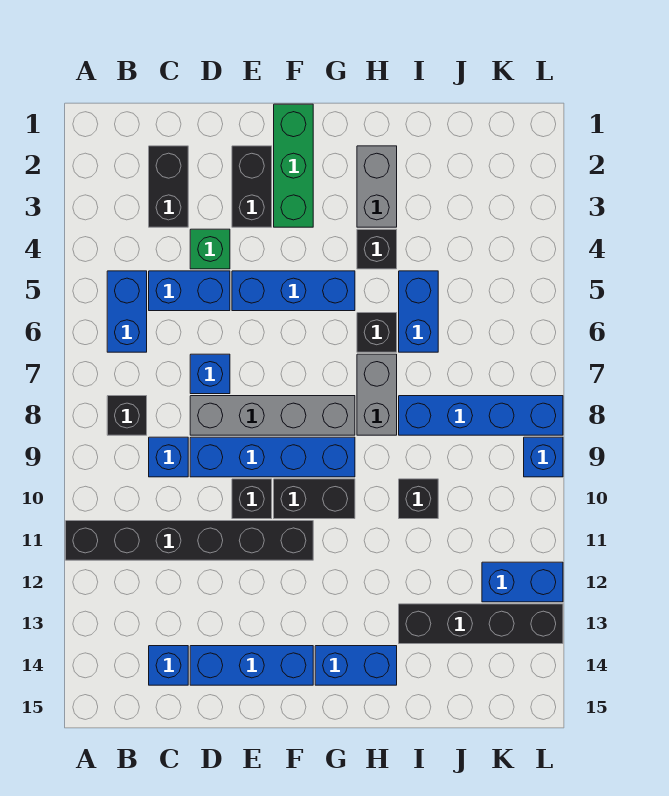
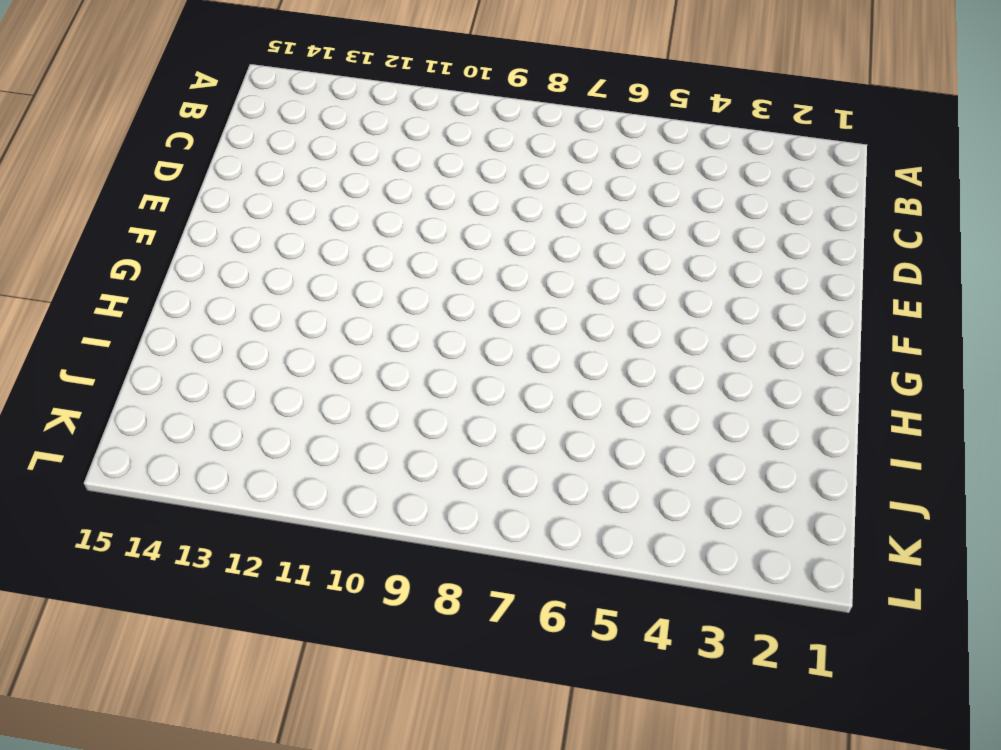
none -> black brick A11:F11 level 1
none -> blue brick B5:B6 level 1
none -> black brick B8 level 1

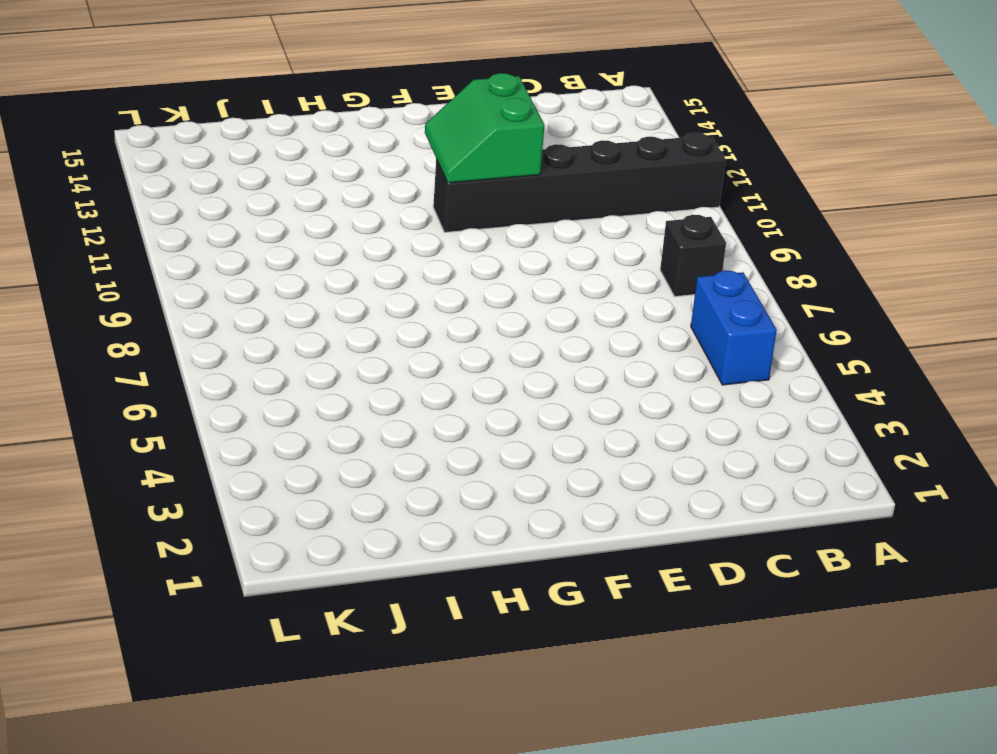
green slope E11:F12 level 2 top E -> none
none -> black brick C2:C3 level 1
none -> blue brick C5:D5 level 1
none -> blue brick C9 level 1

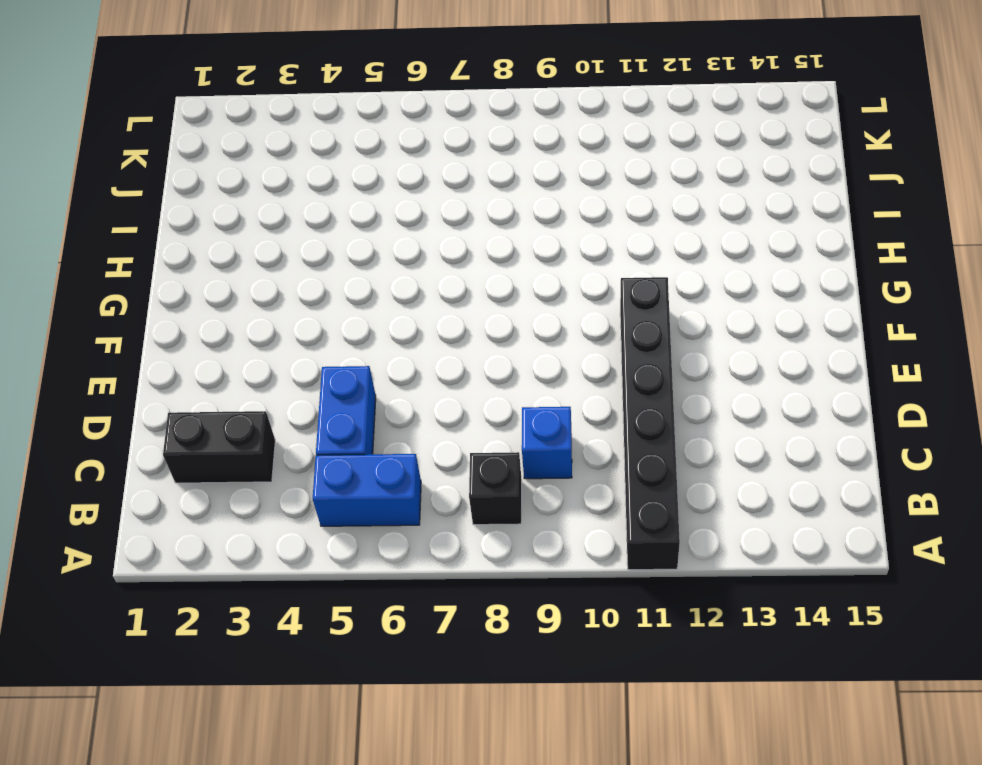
none -> blue brick C14 level 1
none -> green brick D4 level 1
none -> blue brick D7 level 1

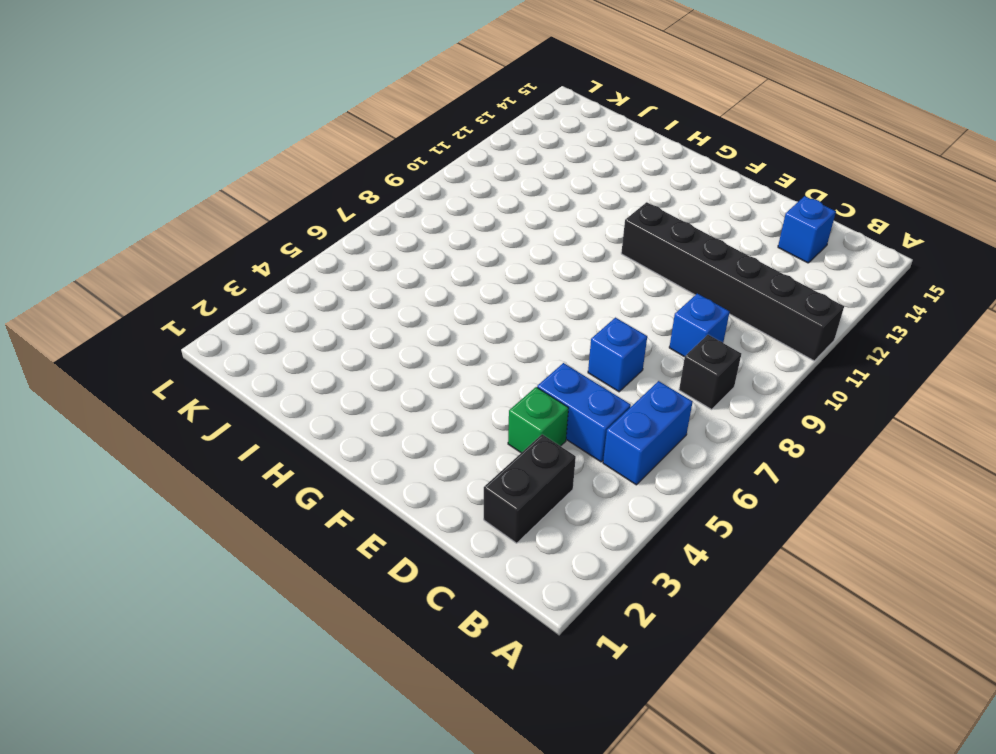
none -> grey brick D8:G8 level 1
none -> blue brick D9:G9 level 1
none -> blue brick D14:F14 level 1

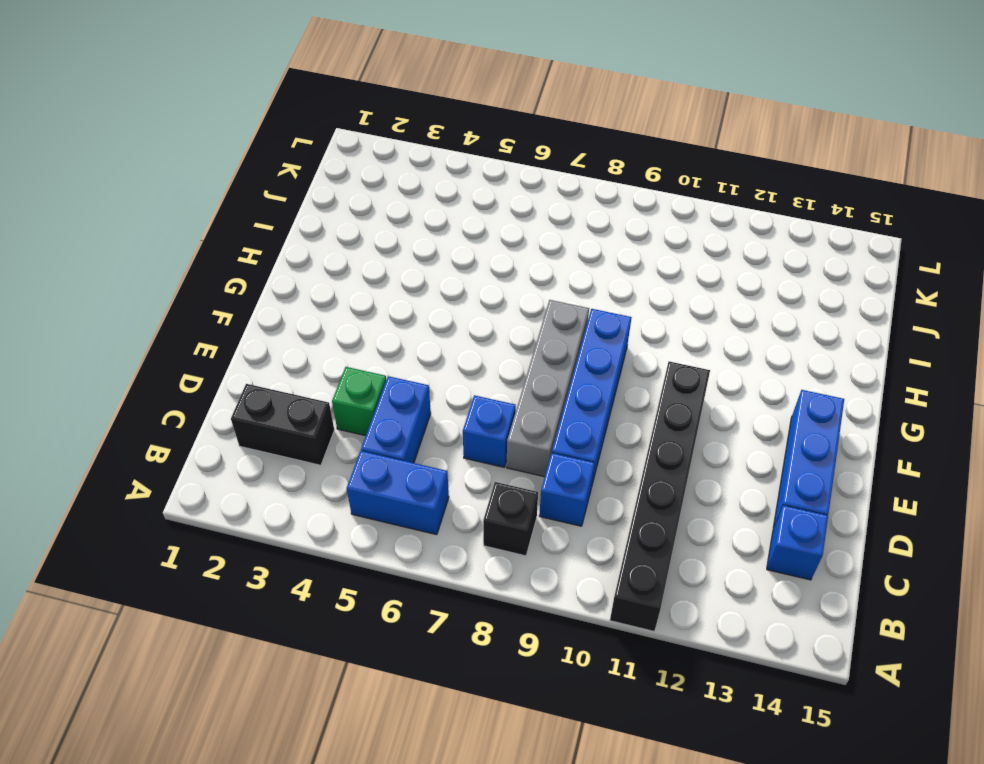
none -> black brick E2:E3 level 1
none -> blue brick E5:G5 level 1
none -> black brick E10 level 1

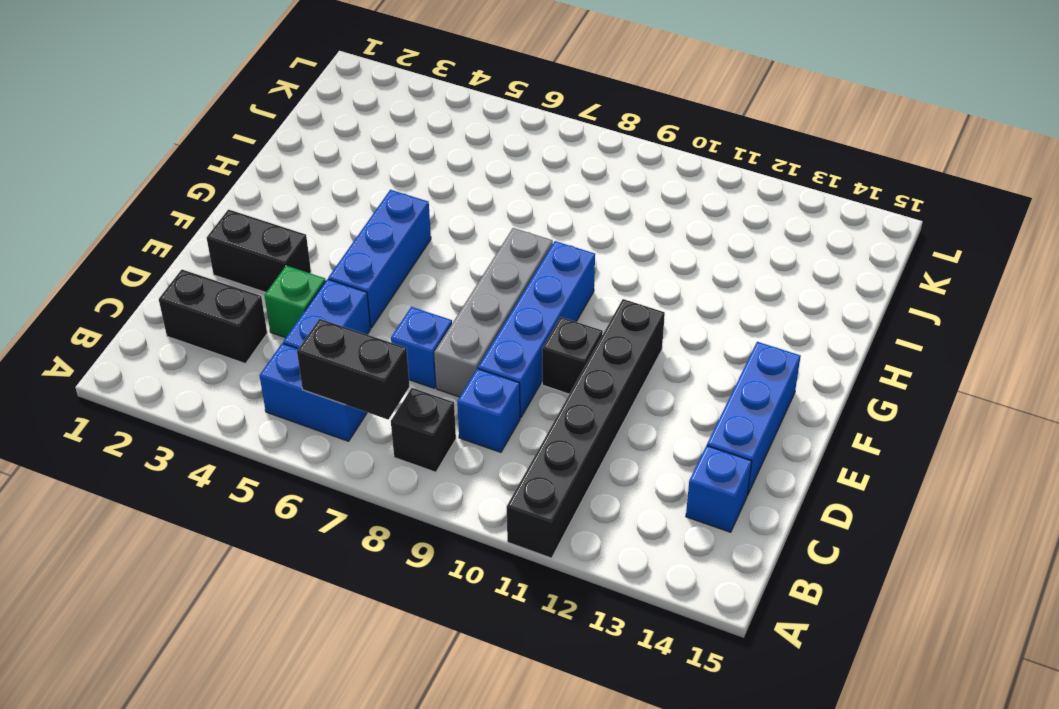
black brick B6:B7 level 2 -> black brick F10:G10 level 1
none -> green brick F1:F3 level 1
none -> blue brick G14:H14 level 1
none -> grey brick H2:H3 level 1

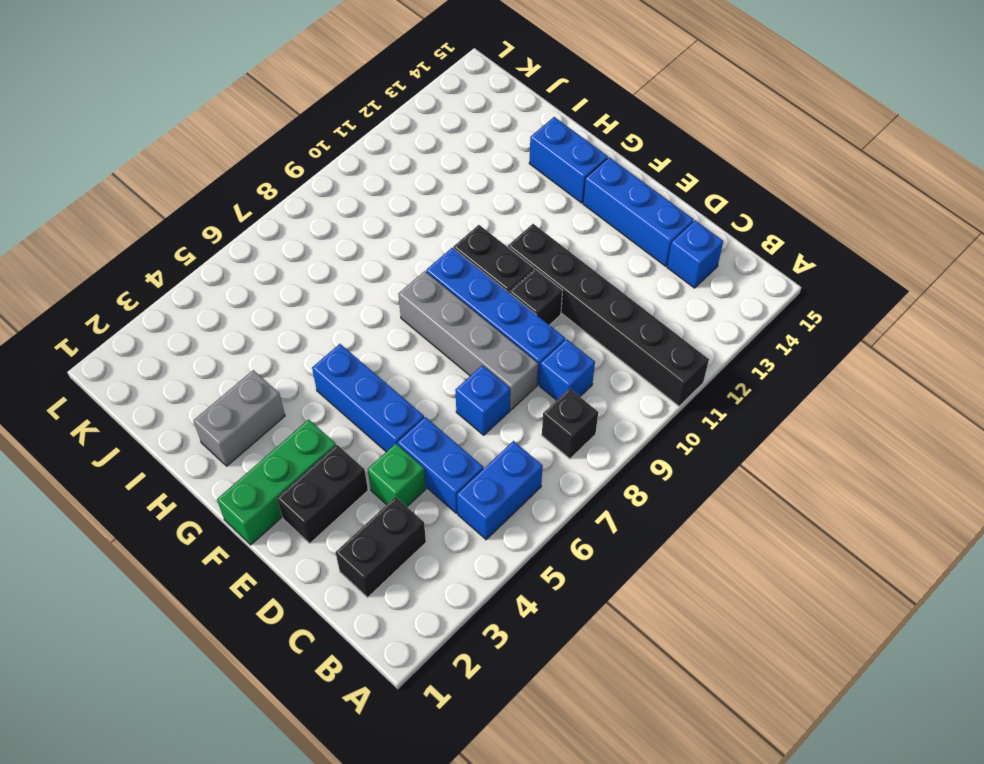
none -> black brick H4 level 1
none -> black brick H6 level 1
none -> grey brick H7:H8 level 1

